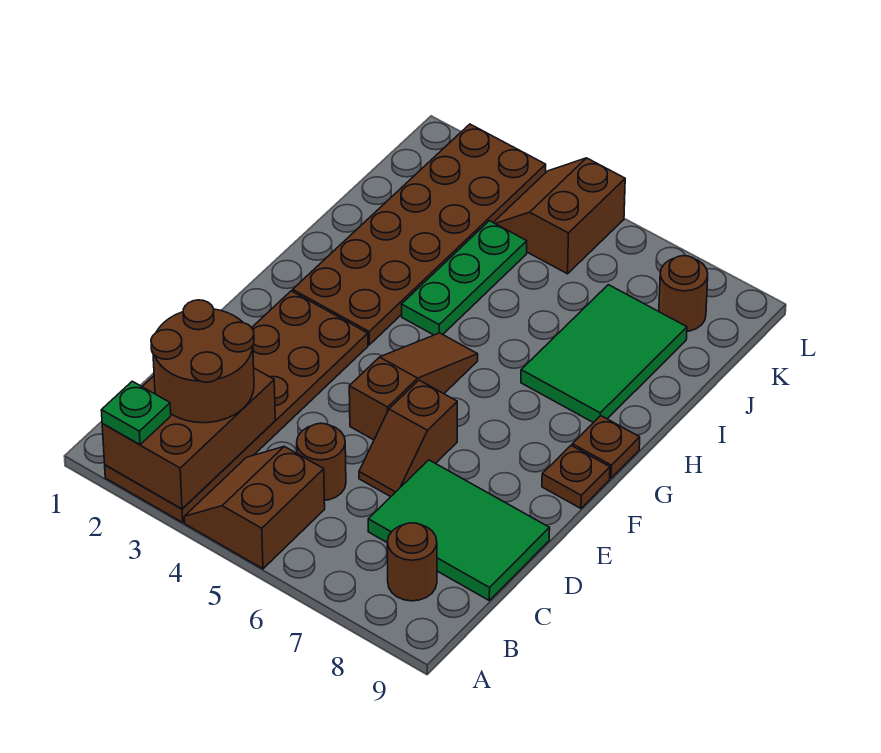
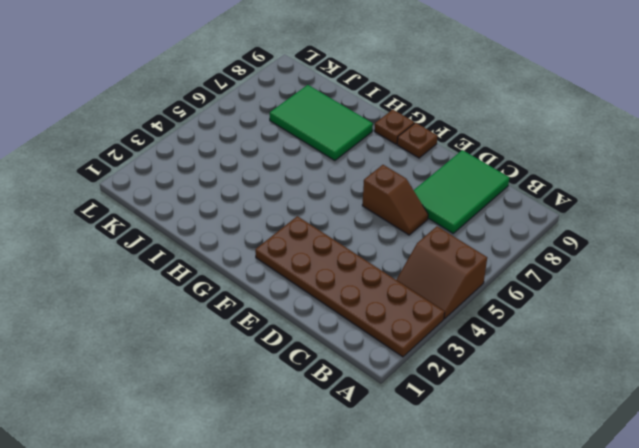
none -> brown round brick B8 level 1
none -> brown round brick C5 level 1
none -> brown slope E5:G5 level 1 top E

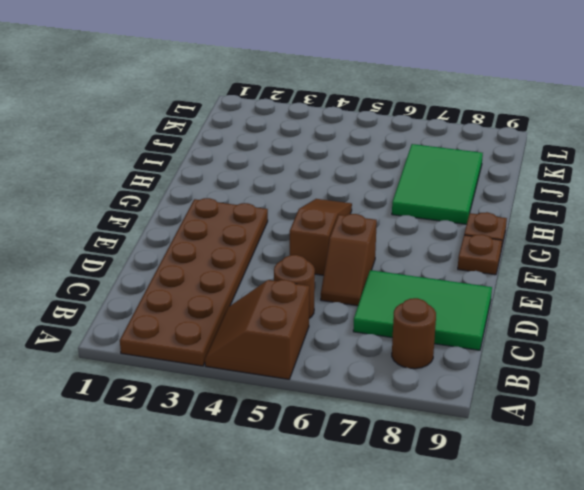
none -> brown plate G2:L3 level 1
none -> green plate H4:J4 level 1
none -> brown slope K4:L5 level 1 top 5

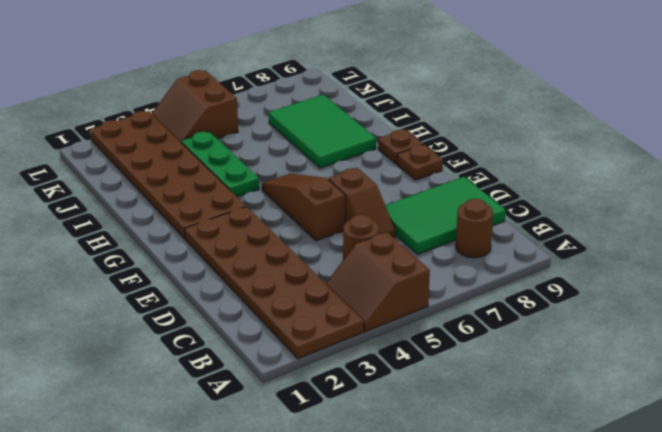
none -> brown round brick K8 level 1
none -> brown brick A2:C3 level 2
none -> green plate A2 level 3

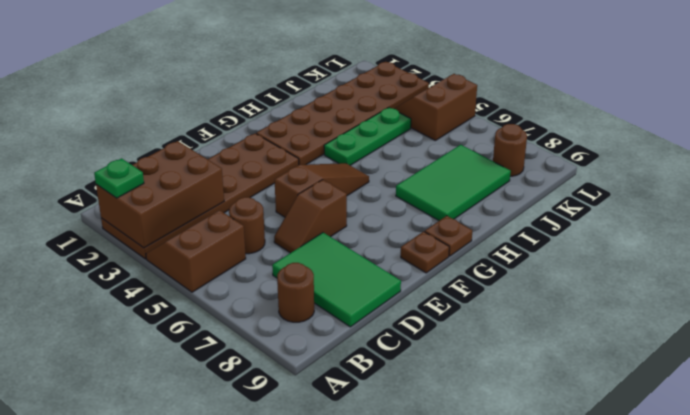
none -> brown round brick B2:C3 level 3

